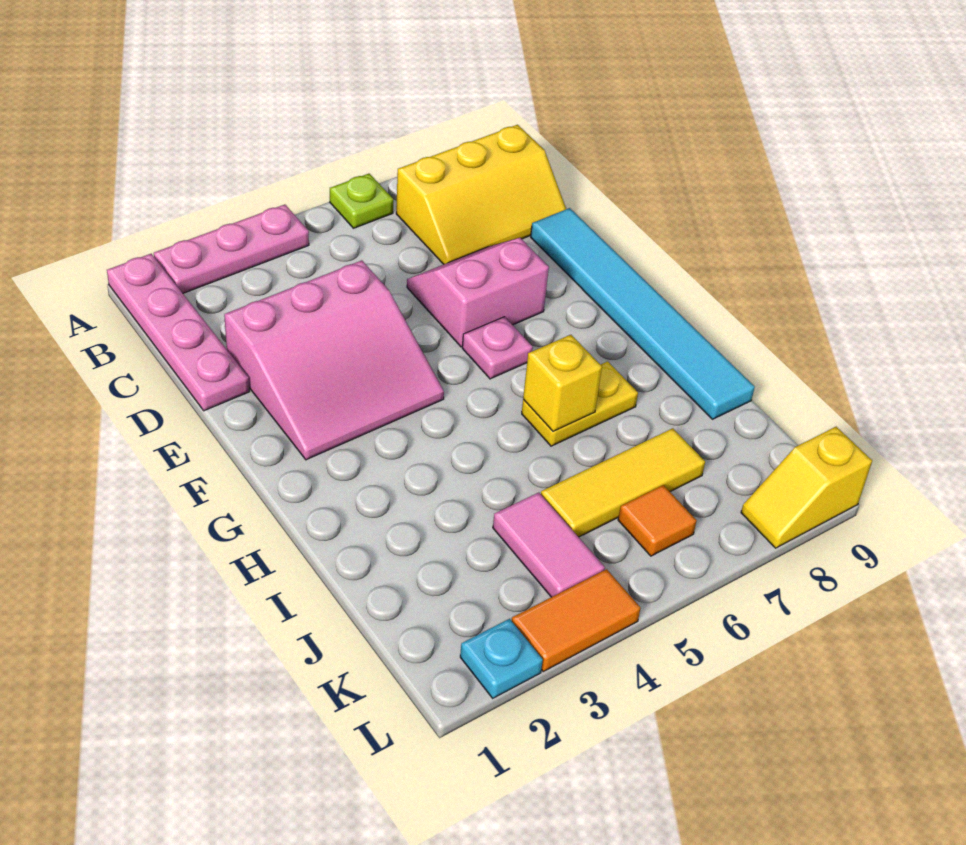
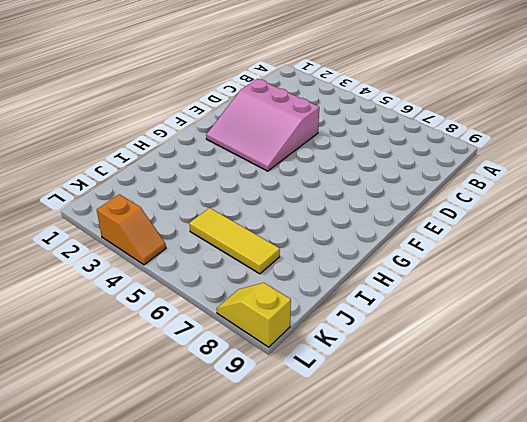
orange slope L3:L4 level 1 top 3 -> orange tile L3:L4 level 1
none -> pink plate A1:D1 level 1
none -> pink plate A2:A4 level 1
none -> lime plate A6 level 1

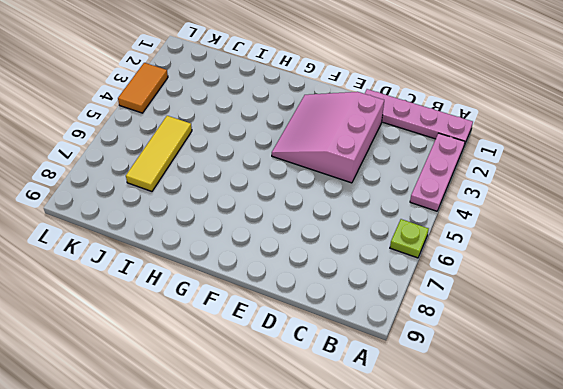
none -> yellow slope B7:C9 level 1 top B
none -> pink slope D6:E7 level 1 top E
none -> cyan tile D9:I9 level 1

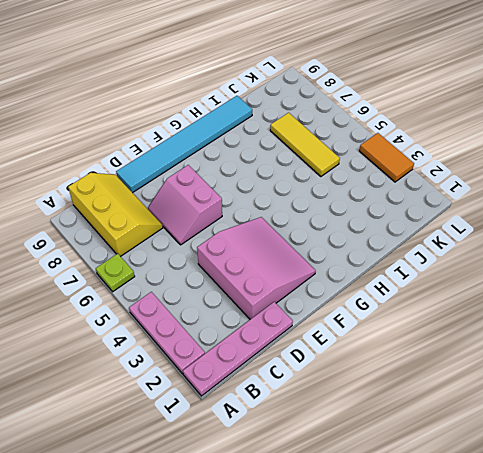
none -> pink plate F6 level 1
none -> yellow plate H6:H7 level 1
none -> pink tile J4:K4 level 1

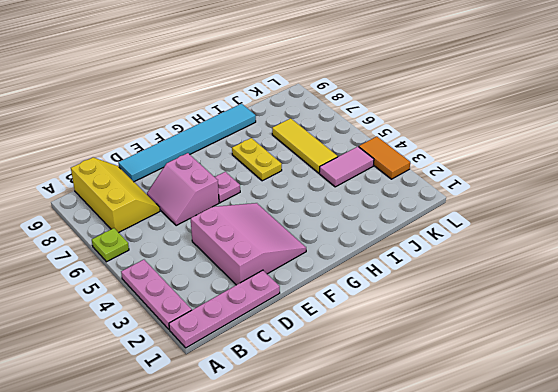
none -> orange tile K6 level 1
none -> cyan plate L2 level 1
none -> yellow slope L8:L9 level 1 top 9

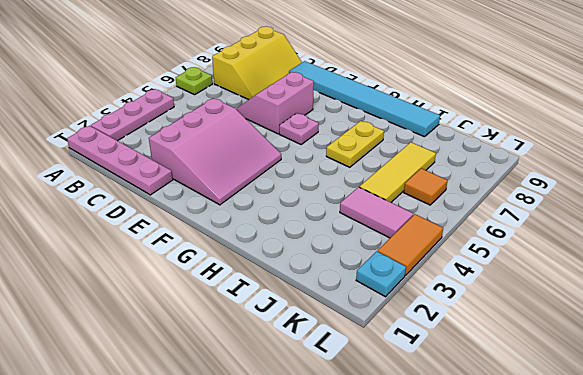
none -> yellow slope L8:L9 level 1 top 9
none -> yellow brick H6 level 2

